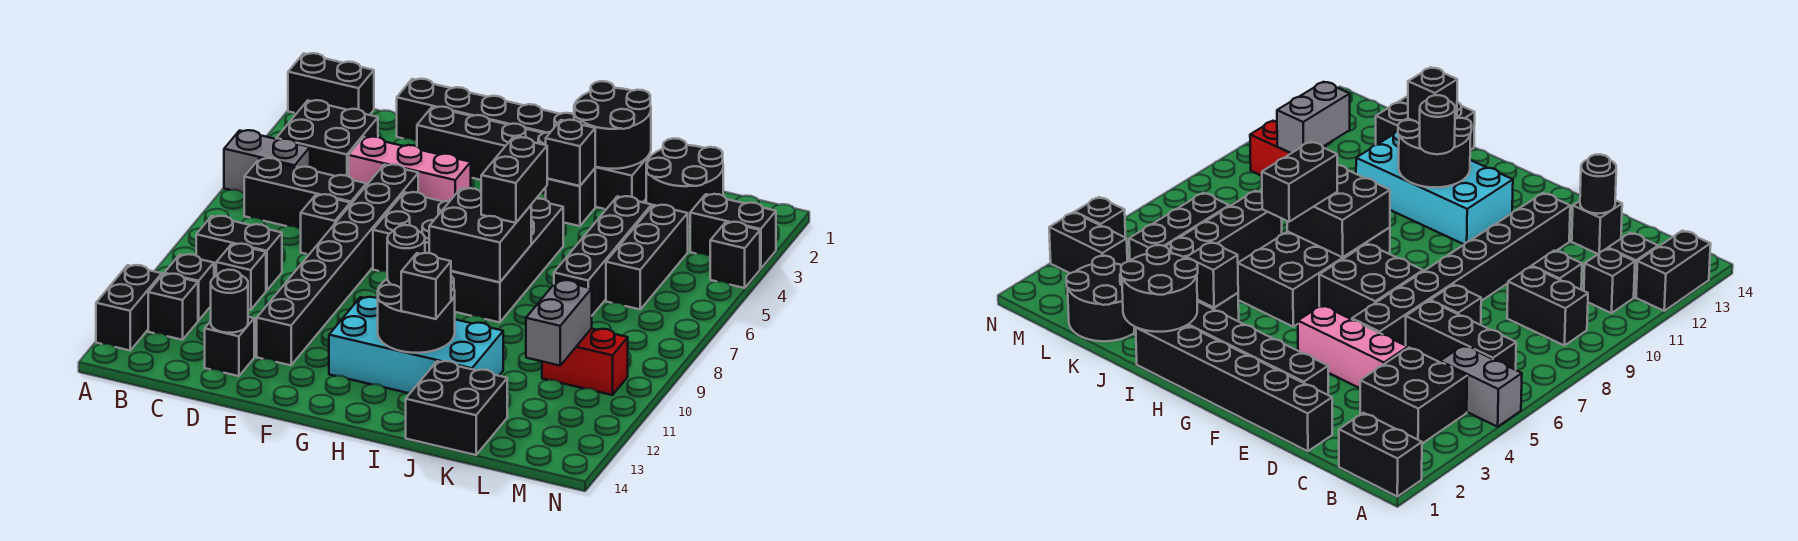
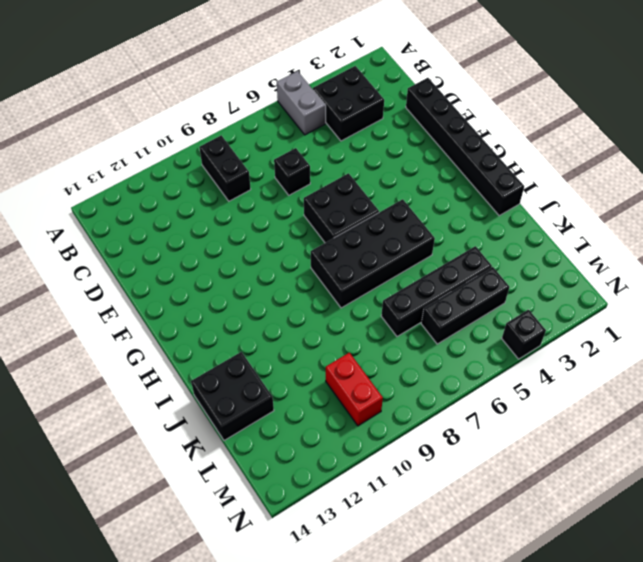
none -> black brick A1:B1 level 1
none -> black brick A12:A13 level 1
none -> black brick B6:D6 level 1
none -> black brick B11 level 1

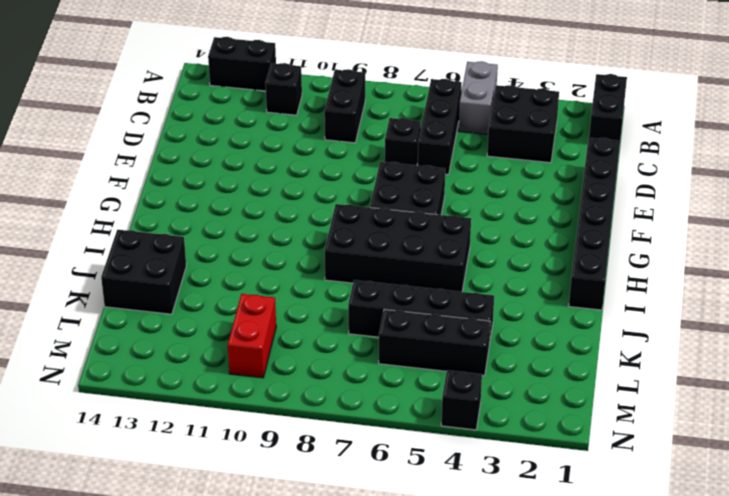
none -> black brick B12 level 1
none -> black brick C10 level 1
none -> pink brick D4:F4 level 1
none -> black brick D13 level 1

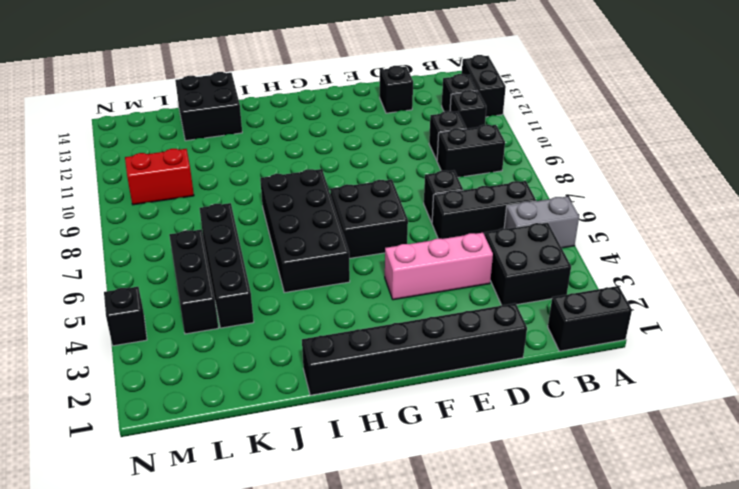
none -> black brick E2:J2 level 1
none -> black brick E5:E12 level 1
none -> cyan brick G11:J12 level 1
none -> black brick I3 level 1

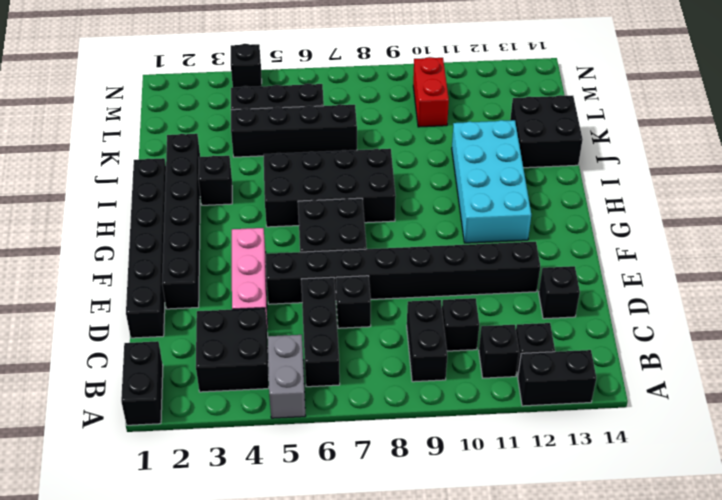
none -> black round brick K1:L2 level 1
none -> black brick M3:N3 level 1
none -> black round brick D13 level 2
none -> black brick H7:I8 level 2

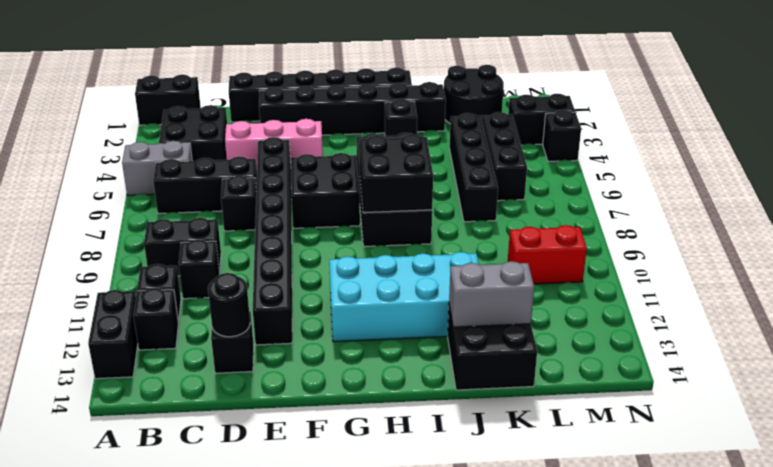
grey brick J13:K13 level 2 -> grey brick L10:L11 level 2
none -> black round brick H11:I12 level 2
none -> black round brick I1:J2 level 2
none -> black brick I3 level 2
none -> black round brick H11 level 3

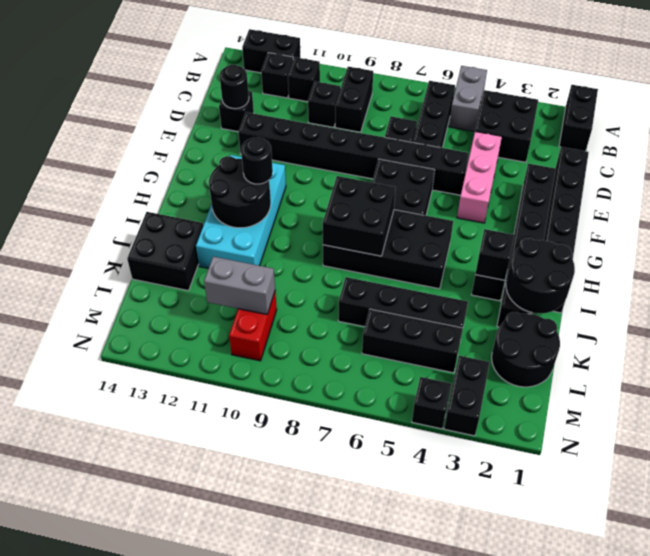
none -> black brick I6:I7 level 3
none -> black brick I12 level 3

